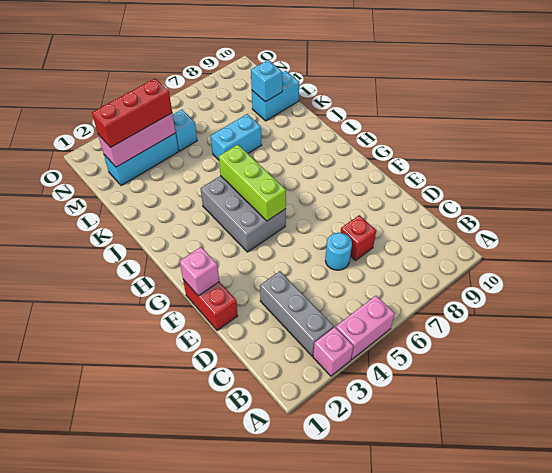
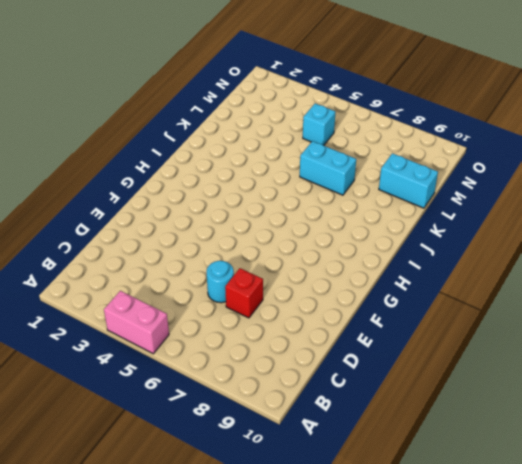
none -> pink brick A3 level 1
none -> grey brick B3:D3 level 1
none -> red brick E1:F1 level 1

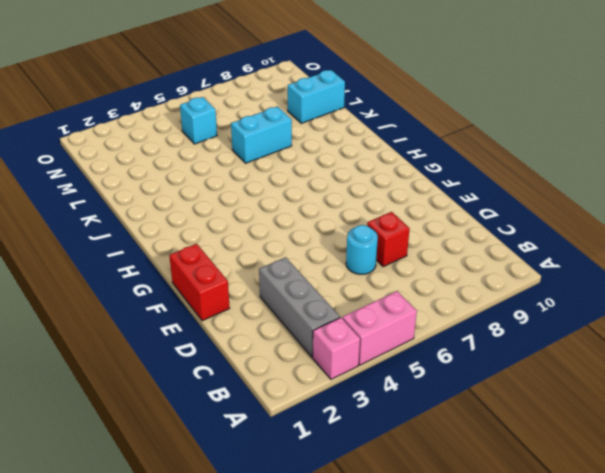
none -> grey brick G4:I5 level 1
none -> cyan brick M2:M4 level 1
none -> pink brick F1 level 2

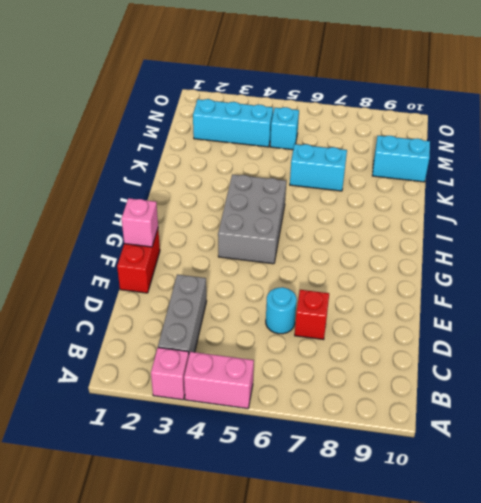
none -> lime brick G5:I5 level 2
none -> cyan brick L9 level 2
none -> pink brick M2:M4 level 2

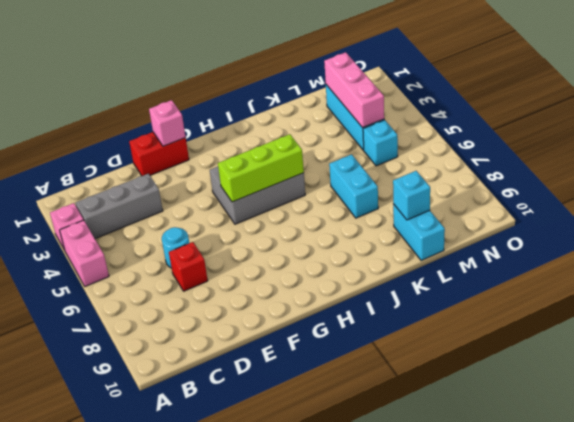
none -> red brick M2:M4 level 3

